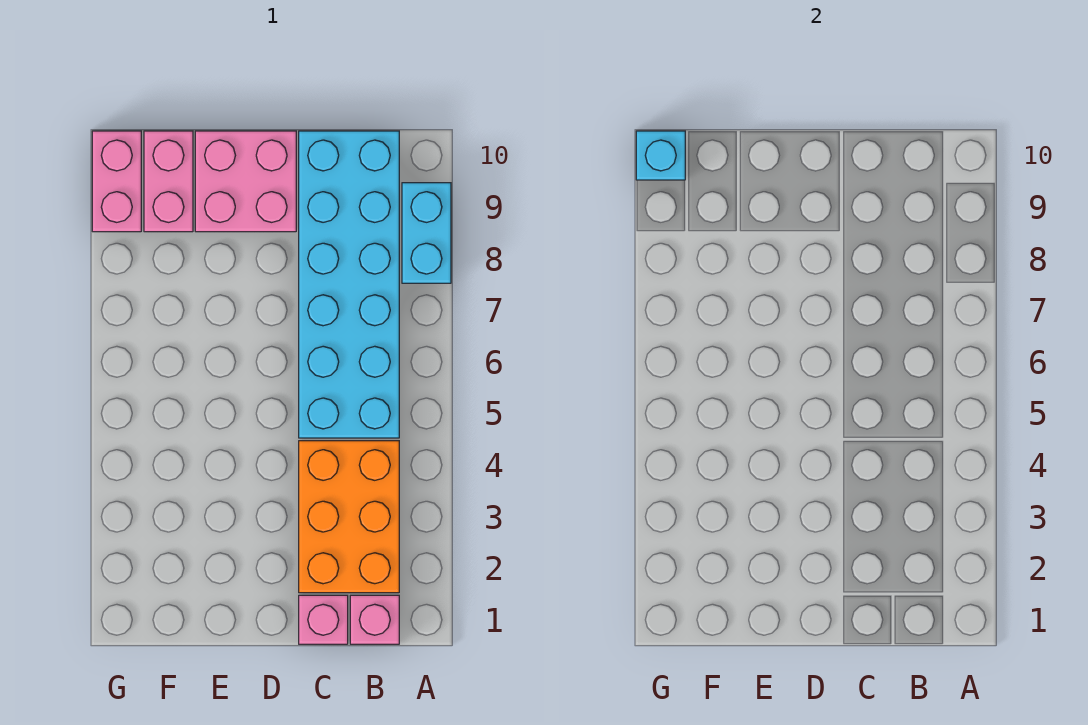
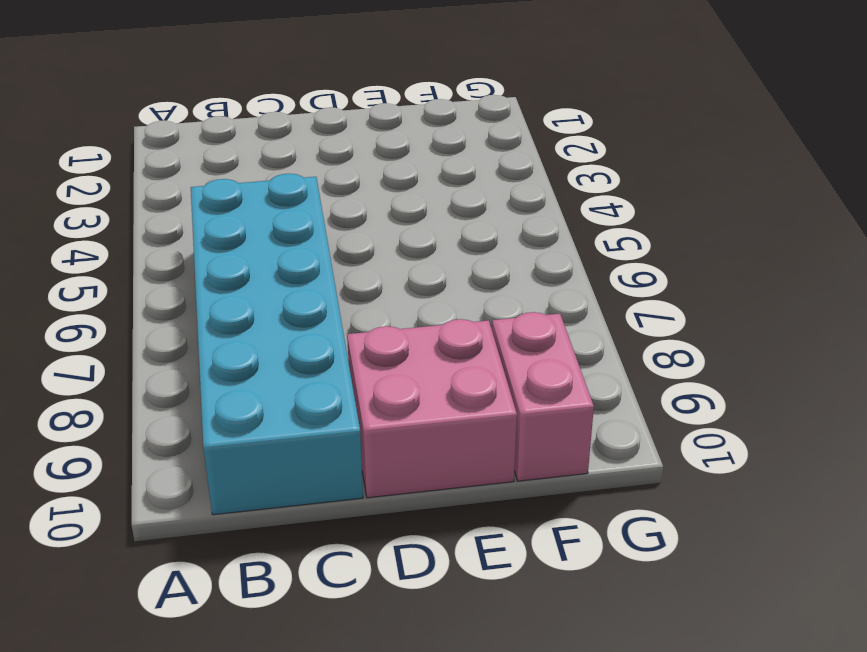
none -> cyan brick A8:A9 level 1
none -> pink brick B1 level 1

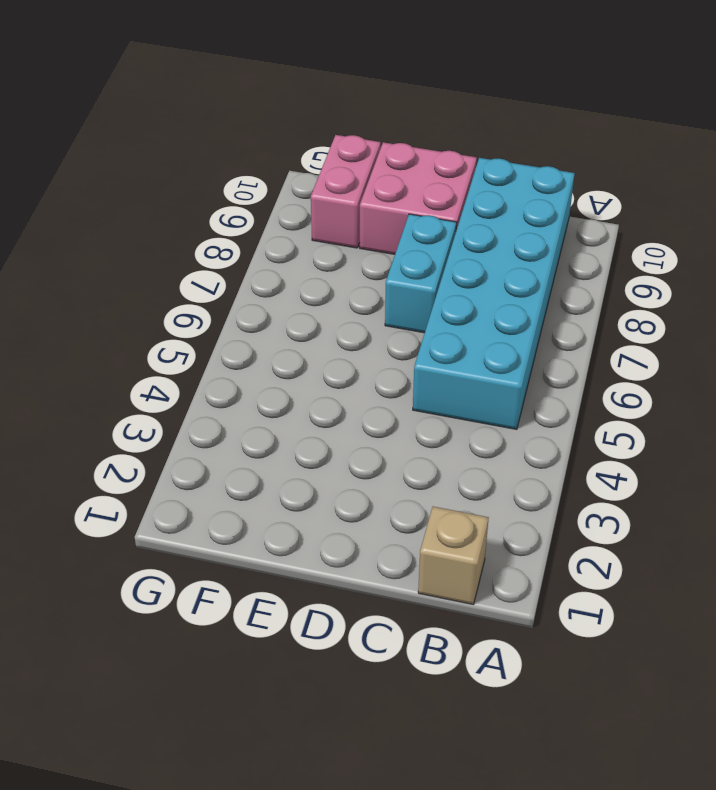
tan brick B1 level 1 -> pink brick B1 level 1
cyan brick D7:D8 level 1 -> cyan brick A8:A9 level 1
none -> orange brick B2:C4 level 1
none -> pink brick C1 level 1

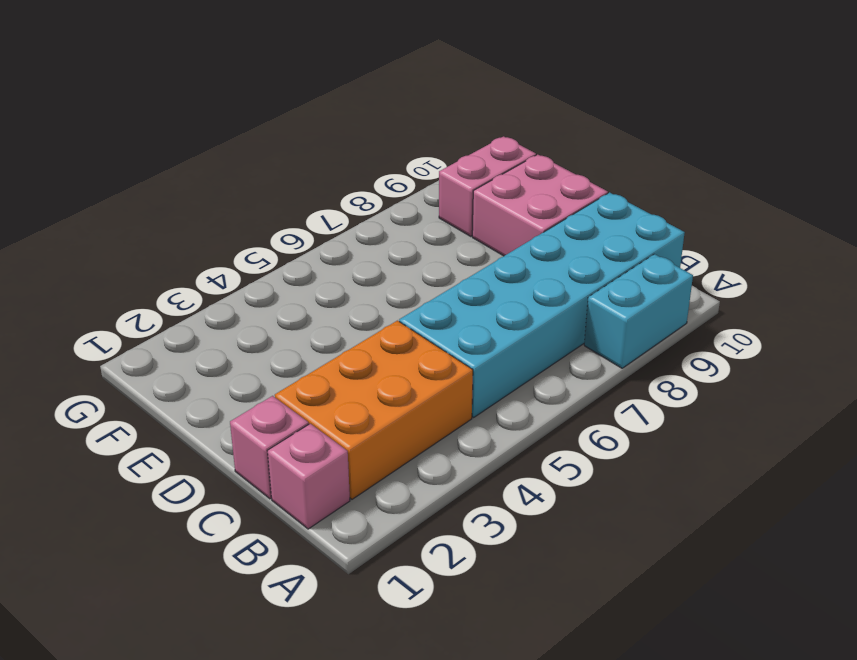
none -> pink brick G9:G10 level 1
none -> cyan brick G10 level 2

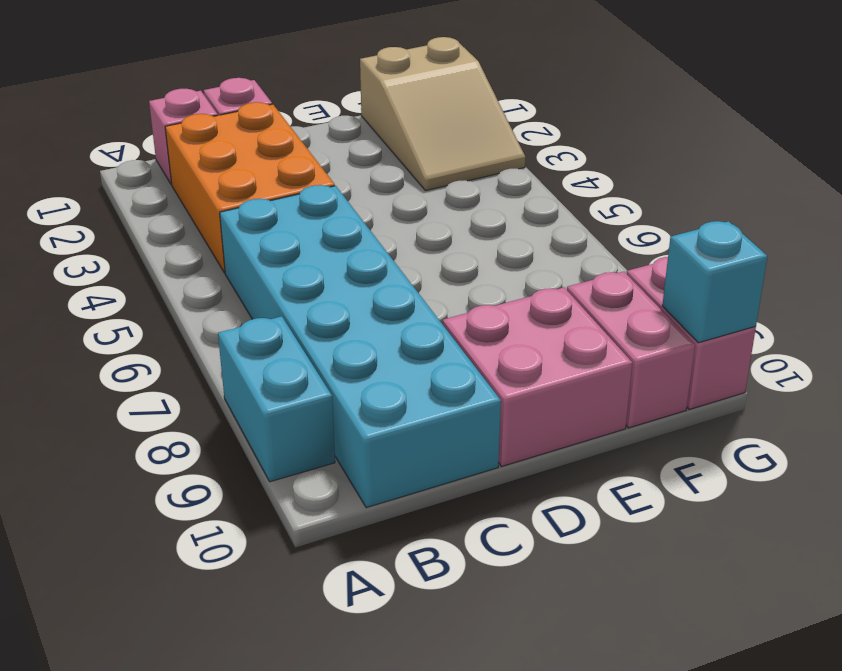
tan slope F1:G3 level 1 top 1 -> none

